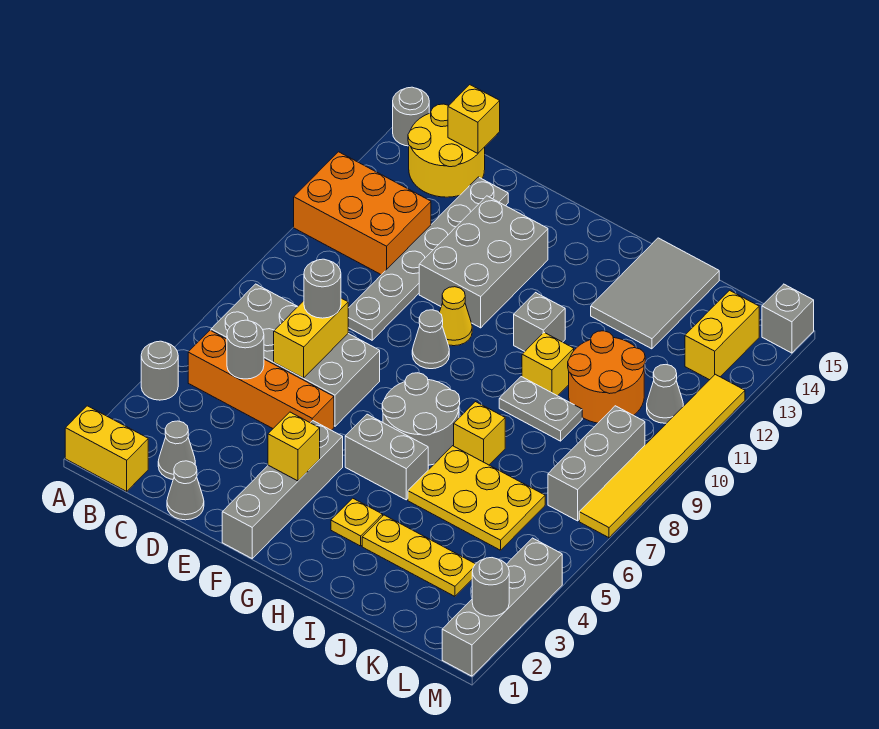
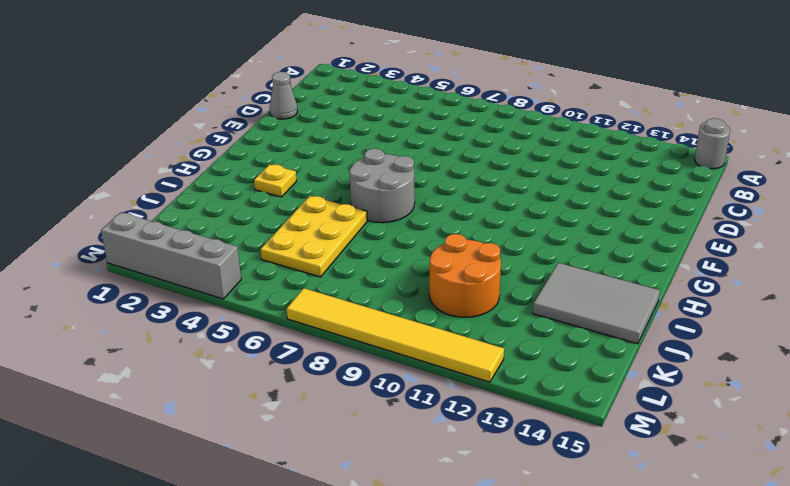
none -> yellow brick A1:B1 level 1
none -> grey round brick A4 level 1
none -> orange brick A11:C12 level 1
none -> orange brick B5:E5 level 1

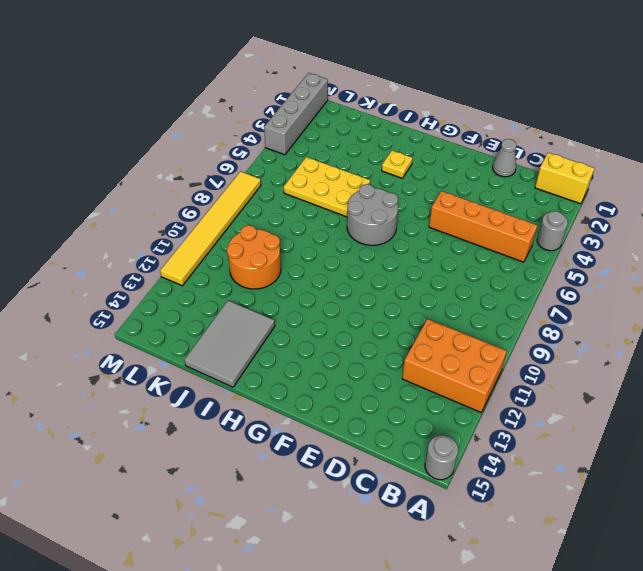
none -> grey brick B6:E7 level 1
none -> yellow round brick B14:C15 level 1
none -> grey cone C2 level 1
none -> grey plate D9:D14 level 1

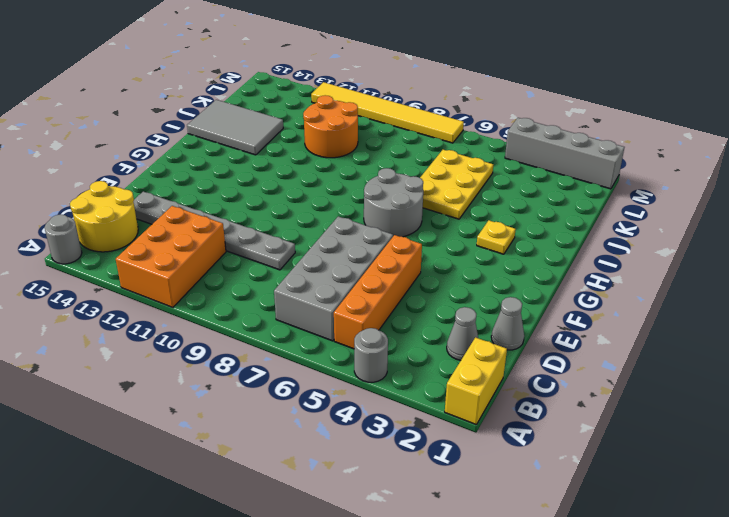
none -> grey brick E11:F13 level 1
none -> grey brick F1:F4 level 1
none -> grey cone F9 level 1
none -> yellow cone F10 level 1

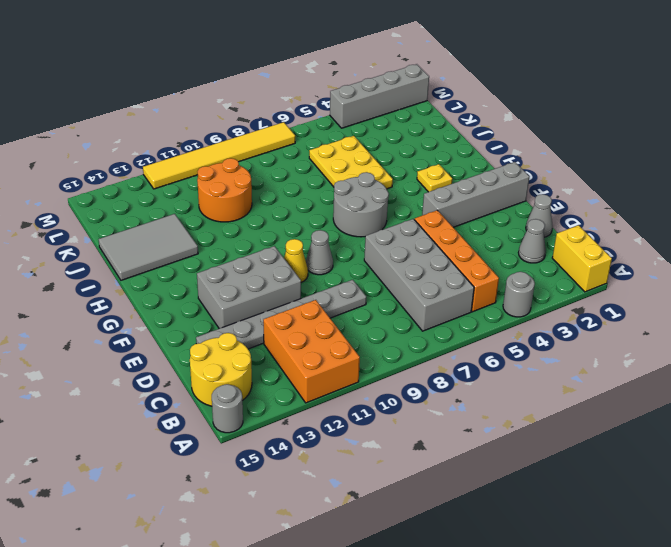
none -> grey brick G5:H5 level 1
none -> grey brick H11 level 1
none -> yellow plate I3:K3 level 1
none -> yellow brick I7 level 1

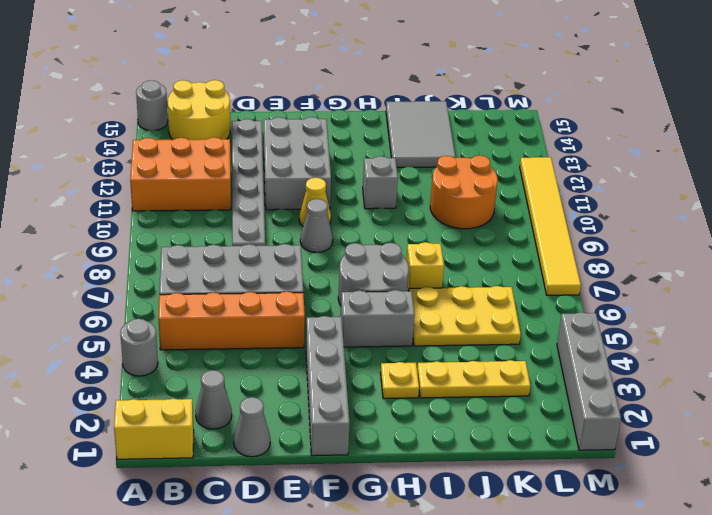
none -> grey plate I9:J9 level 1
none -> yellow brick I10 level 1
none -> grey brick L7:L9 level 1
none -> grey cone L11 level 1

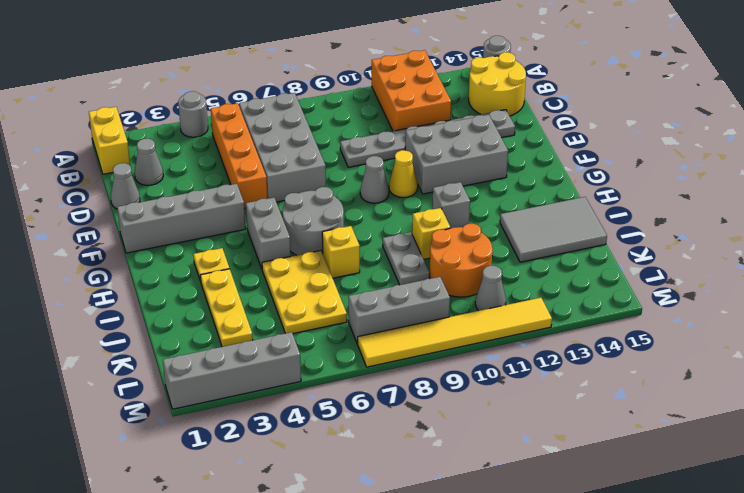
none -> yellow brick L13:L14 level 1
none -> grey brick M15 level 1
none -> grey round brick C5 level 2
none -> yellow brick C15 level 2

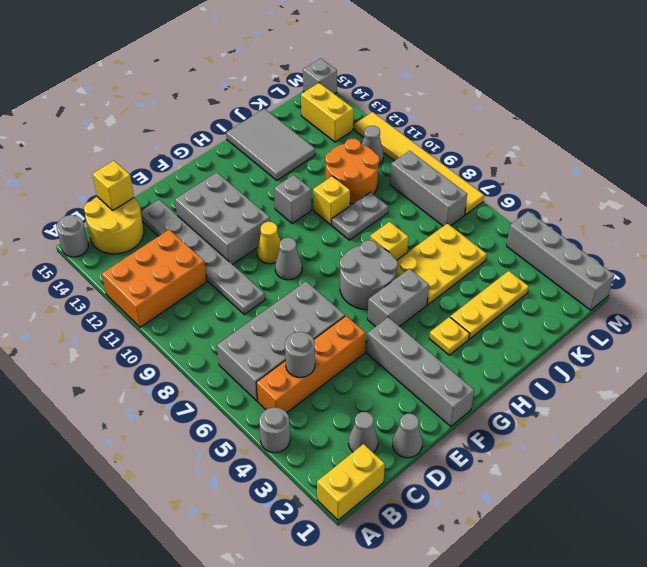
none -> yellow brick D6:D7 level 2
none -> yellow brick F3 level 2
none -> grey round brick M2 level 2
none -> grey round brick D7 level 3

